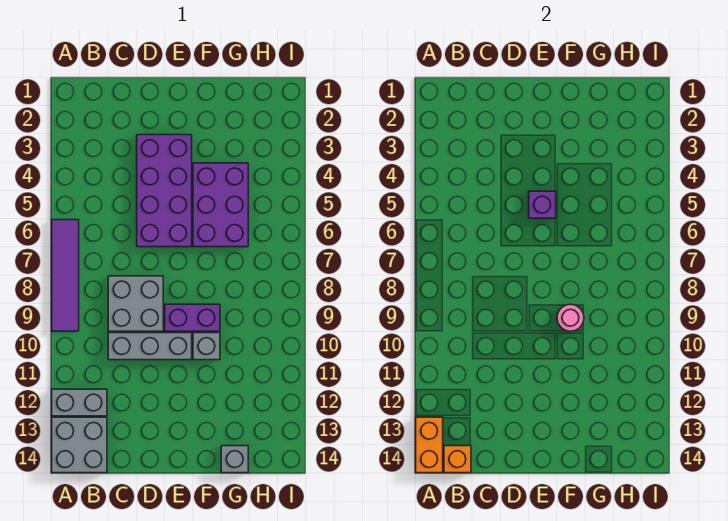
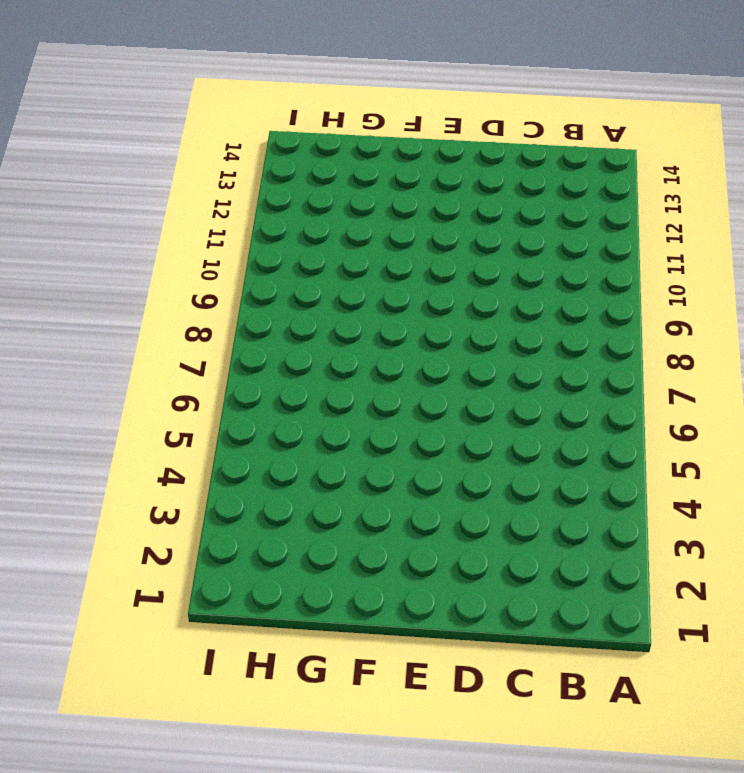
none -> purple tile A6:A9 level 1
none -> grey brick A12:B12 level 1
none -> grey brick A13:B14 level 1

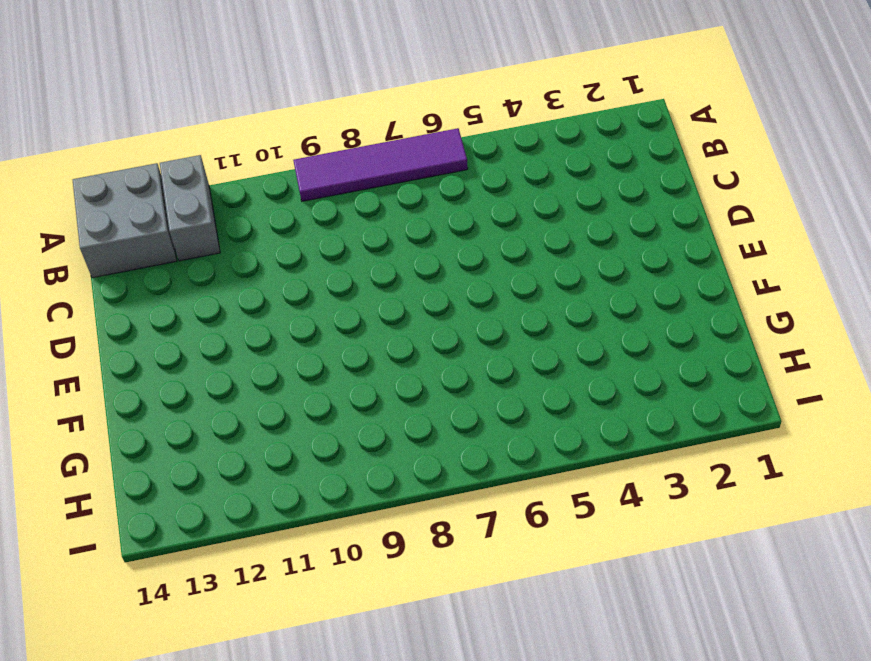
none -> grey brick C8:D9 level 1
none -> grey brick C10:E10 level 1
none -> purple brick D3:E6 level 1

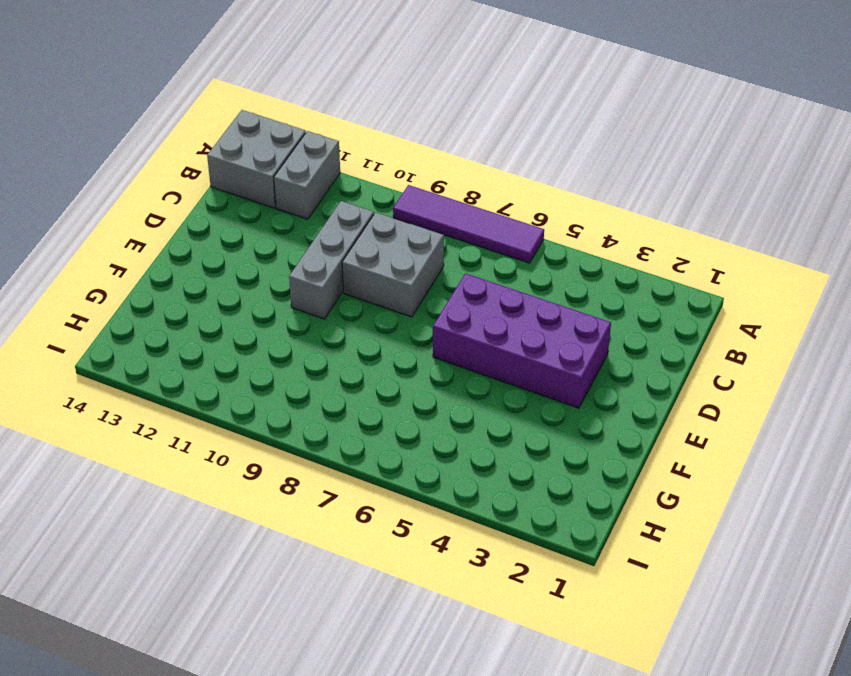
none -> purple brick E9:F9 level 1
none -> purple brick F4:G6 level 1
none -> grey brick F10 level 1

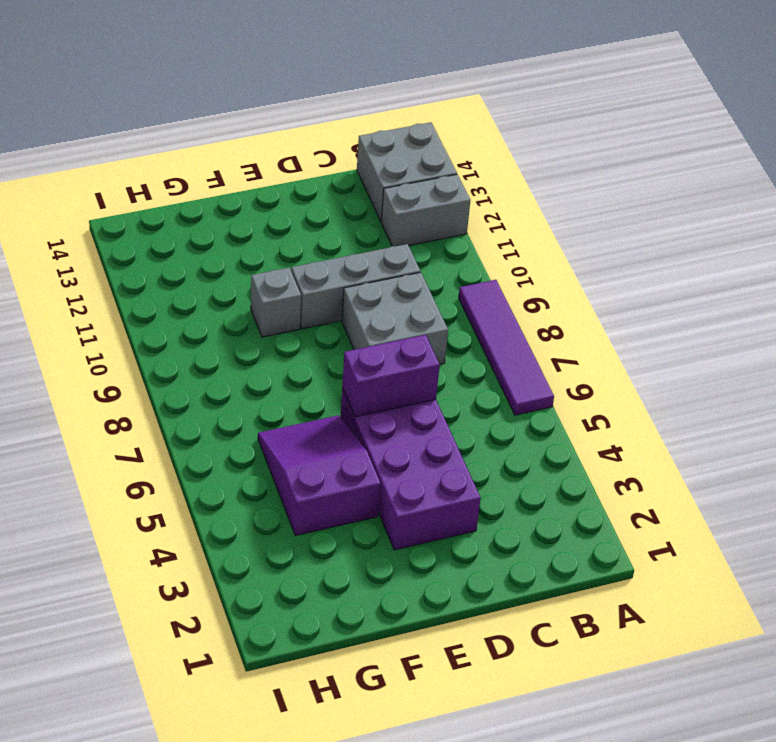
purple brick D6:E6 level 2 -> purple brick E9:F9 level 1
purple slope F4:G6 level 1 top 4 -> purple brick F4:G6 level 1
none -> grey brick G14 level 1
none -> orange brick A13:A14 level 2
none -> orange brick B14 level 2

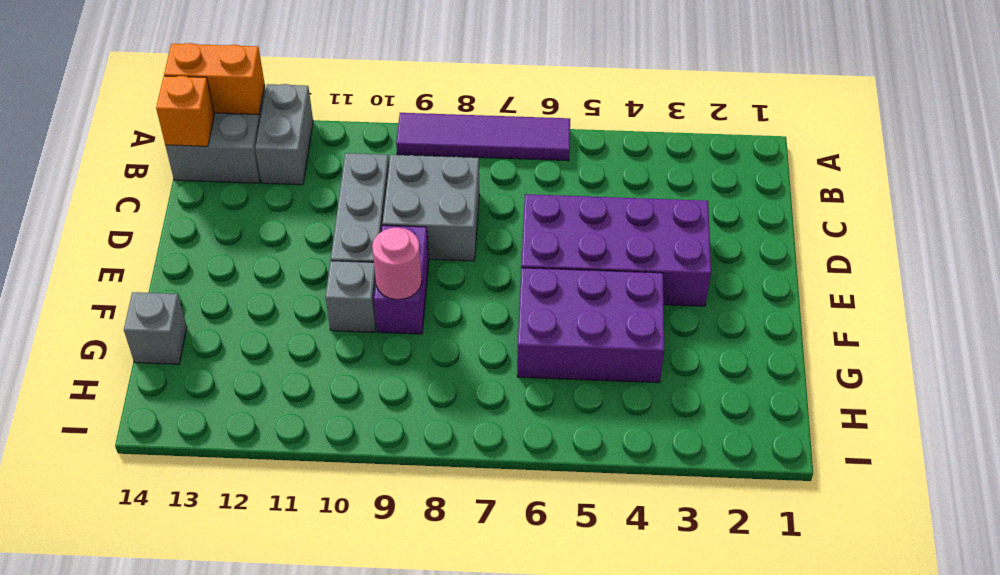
none -> purple brick E5 level 2

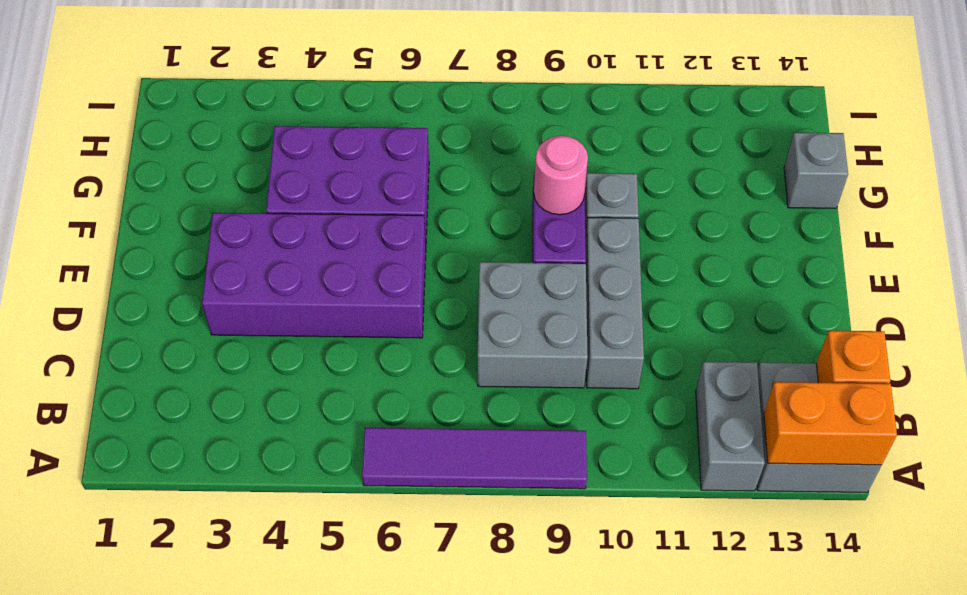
none -> purple brick E5 level 2

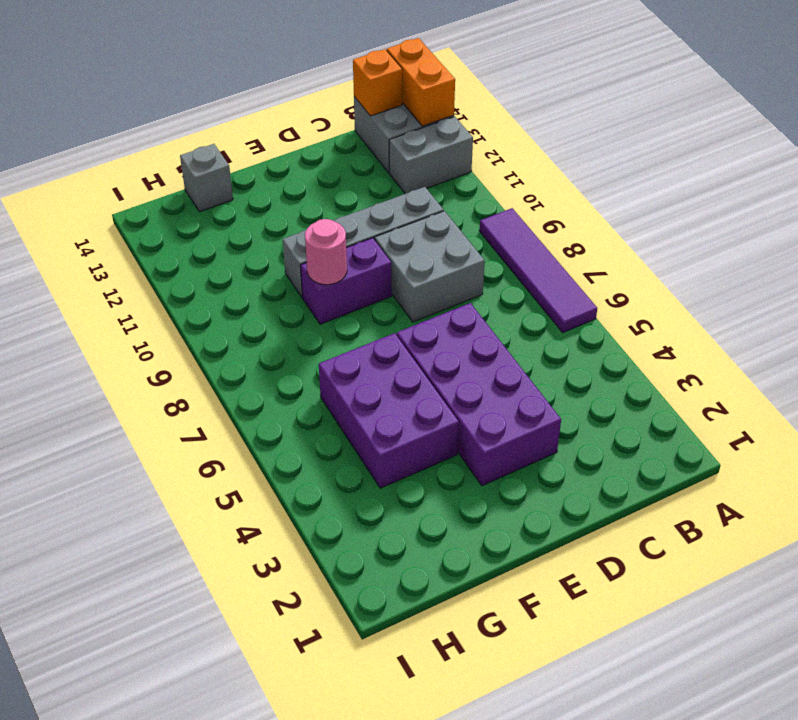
none -> purple brick E5 level 2

